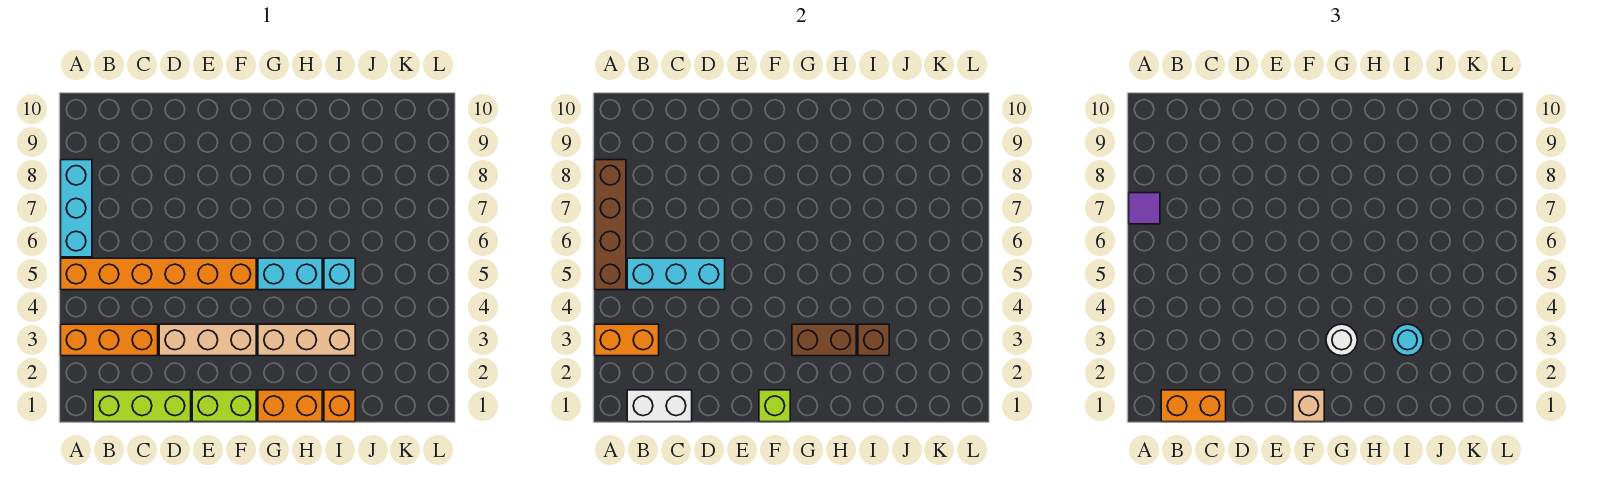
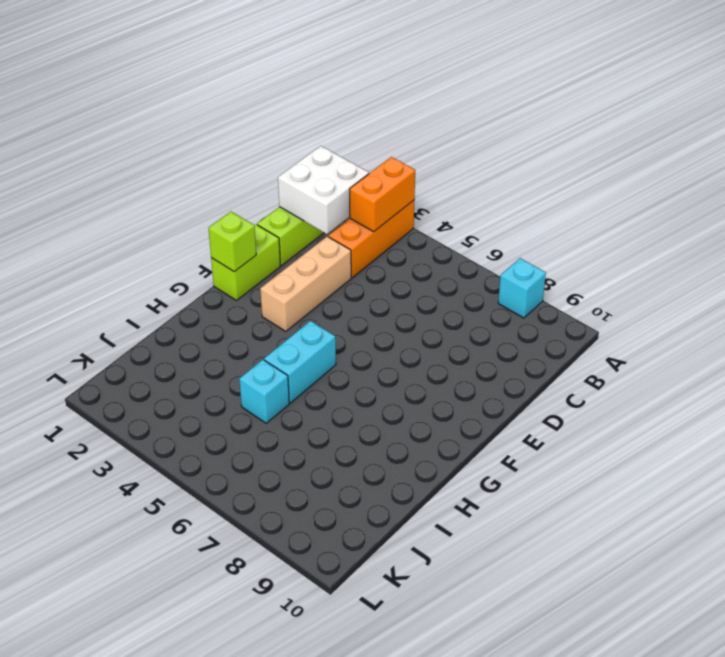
cyan brick A8 level 1 -> cyan brick A6:A8 level 1
white brick B1:C2 level 2 -> white brick B1:C1 level 2
none -> orange brick A5:F5 level 1
none -> orange brick G1:H1 level 1
none -> tan brick G3:I3 level 1

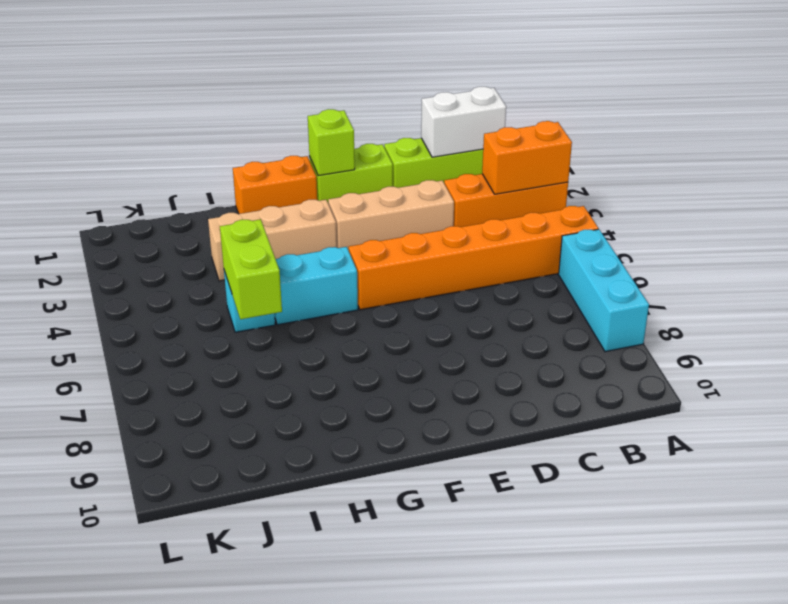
lime brick I5:I6 level 2 -> none
none -> orange brick I1 level 1
none -> brown brick A5:A8 level 2
none -> cyan brick B5:D5 level 2

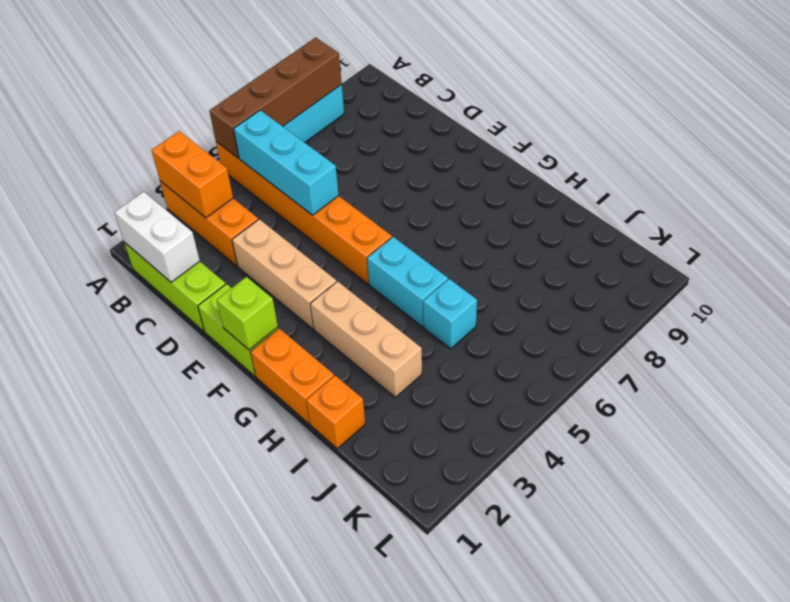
none -> brown brick G3:H3 level 2
none -> brown brick I3 level 2
none -> purple tile A7 level 3

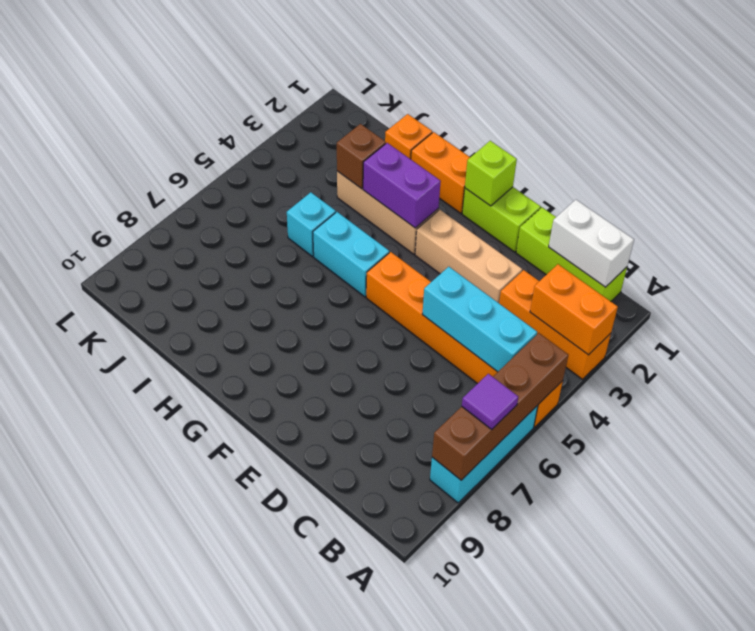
purple brick G3:H3 level 2 -> brown brick G3:H3 level 2
none -> orange brick B1:C1 level 3
none -> tan brick F1 level 3
none -> white round brick G3 level 3

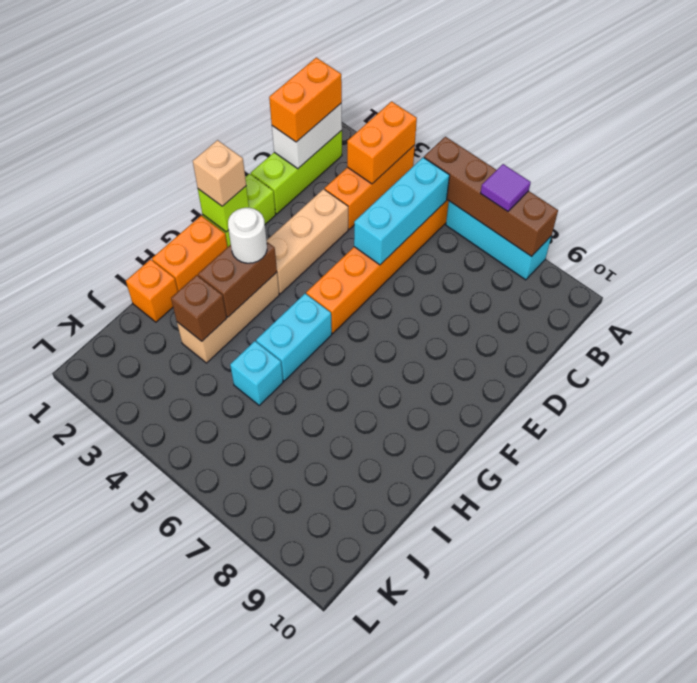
none -> cyan round brick I3 level 3

